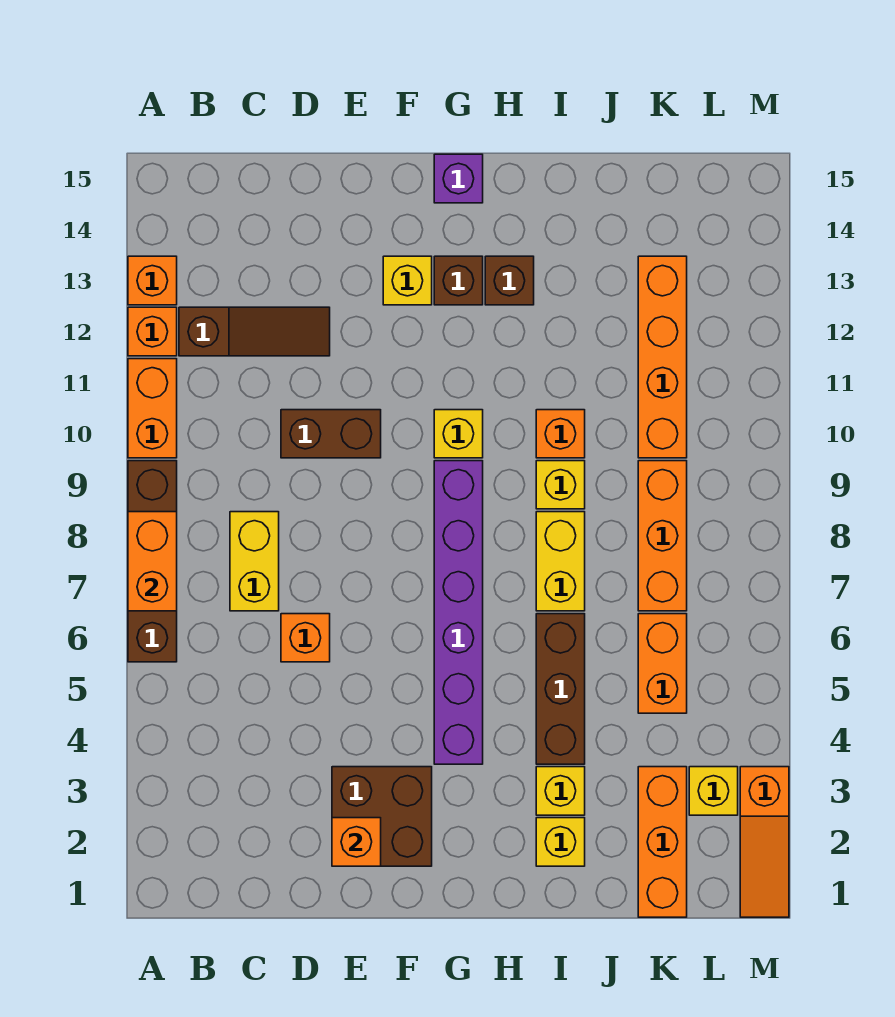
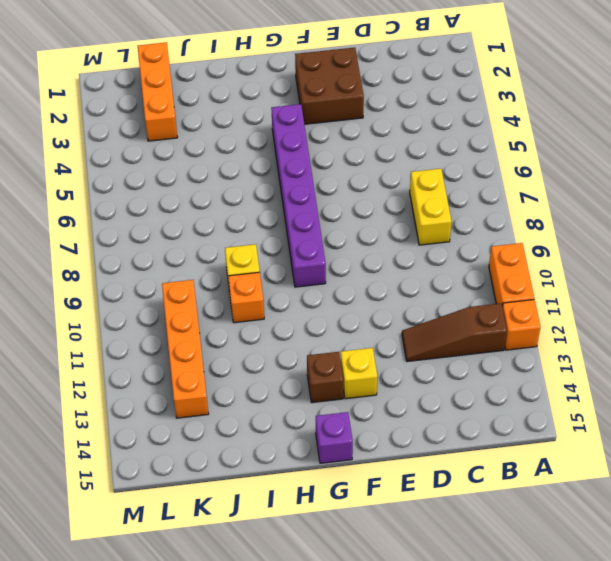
none -> brown brick A6:A9 level 1
none -> orange brick A13 level 1
none -> orange brick D6 level 1

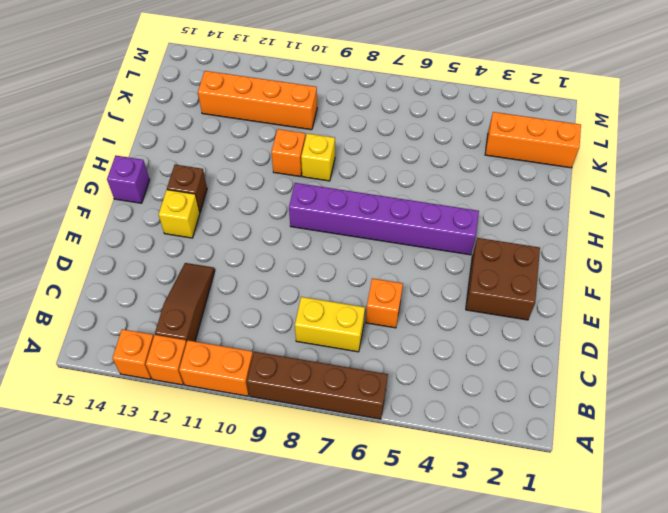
none -> brown brick D10:E10 level 1
none -> yellow brick G10 level 1
none -> brown brick H13 level 1

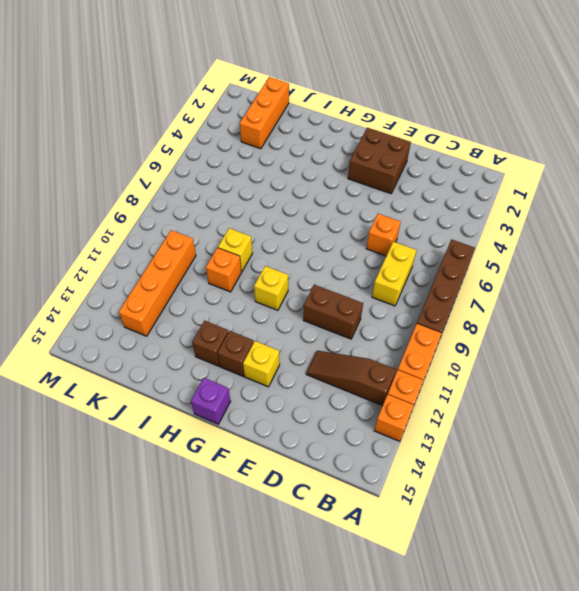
none -> purple brick G4:G9 level 1
none -> yellow brick I2 level 1
none -> yellow brick I3 level 1

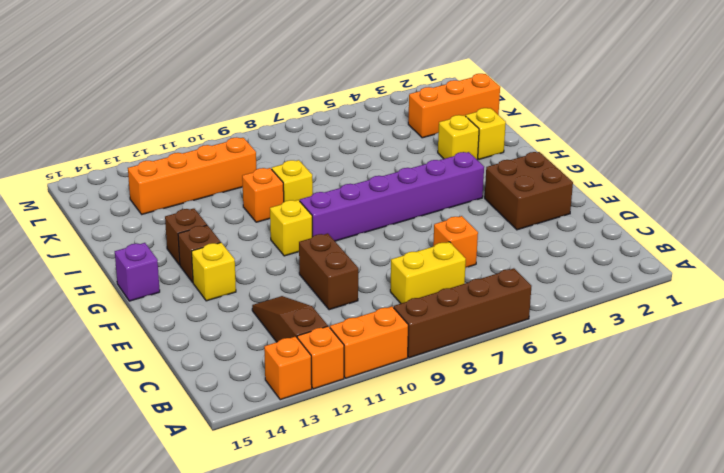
none -> brown brick I4:I6 level 1
none -> yellow brick I7:I8 level 1
none -> orange brick K5:K6 level 1

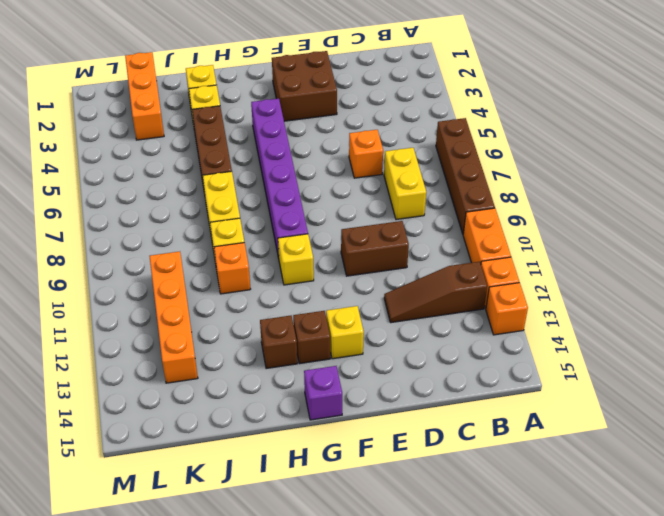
none -> orange brick K5:K6 level 1
none -> orange brick K7:K9 level 1
none -> yellow brick L3 level 1

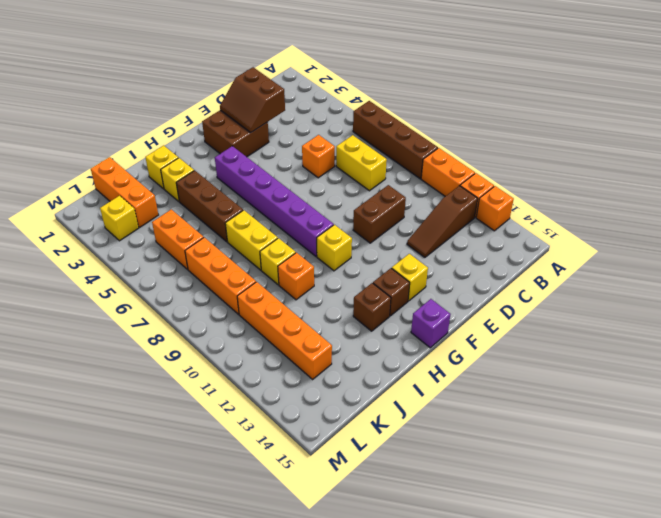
brown slope D2:E3 level 2 top D -> orange brick E2 level 2
none -> orange slope M1:M3 level 1 top 3
none -> orange brick A7:A8 level 2

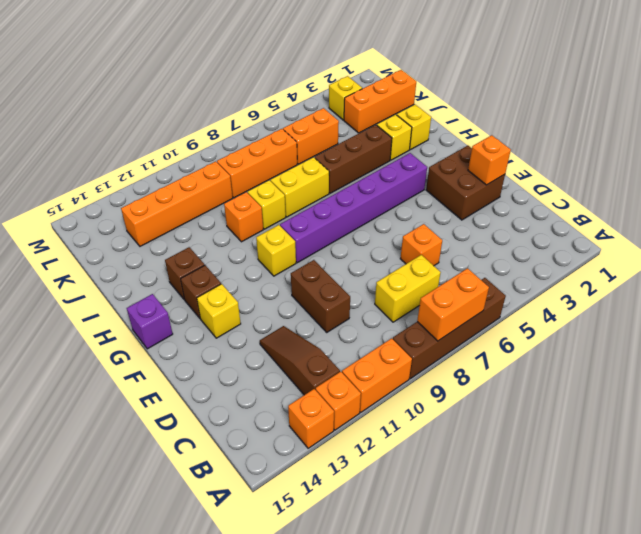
none -> orange slope M1:M3 level 1 top 3

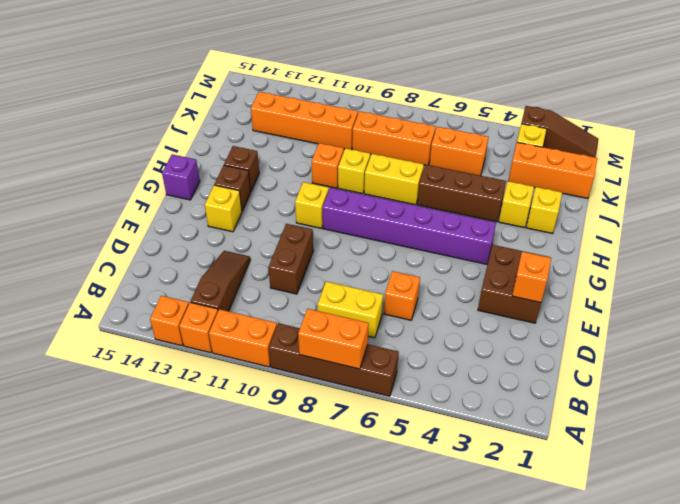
brown slope M1:M3 level 1 top 3 -> orange slope M1:M3 level 1 top 3

